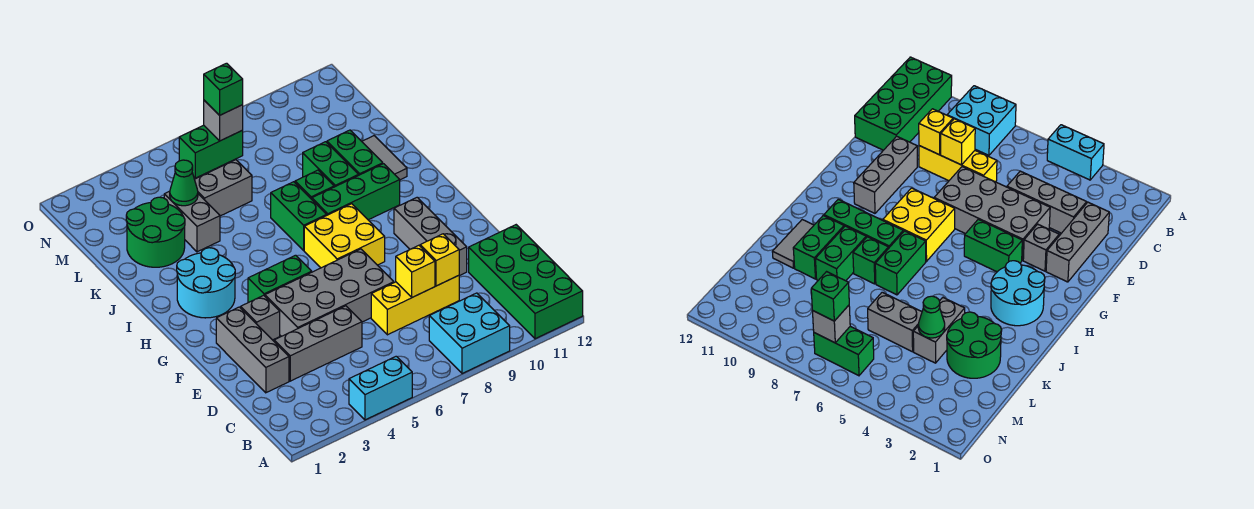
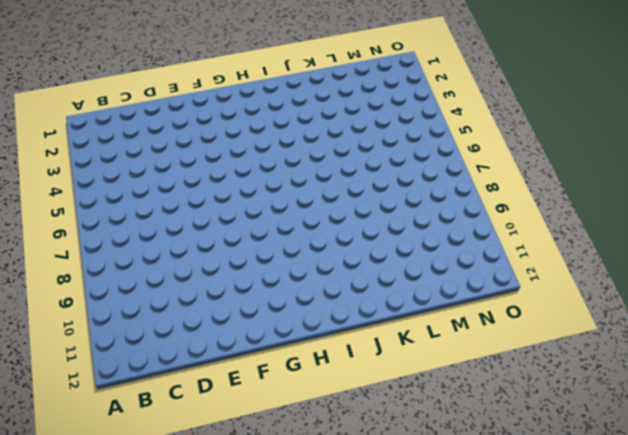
none -> cyan brick A4:A5 level 1
none -> cyan brick A8:B9 level 1
none -> green brick A11:D12 level 1

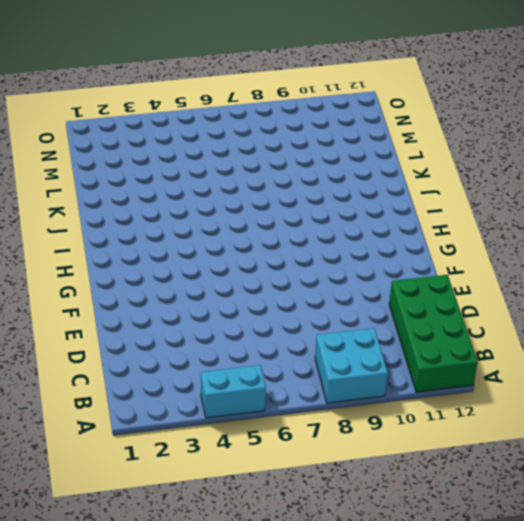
none -> grey brick D2:F2 level 1
none -> grey brick D3:D5 level 1
none -> yellow brick D7:D9 level 1

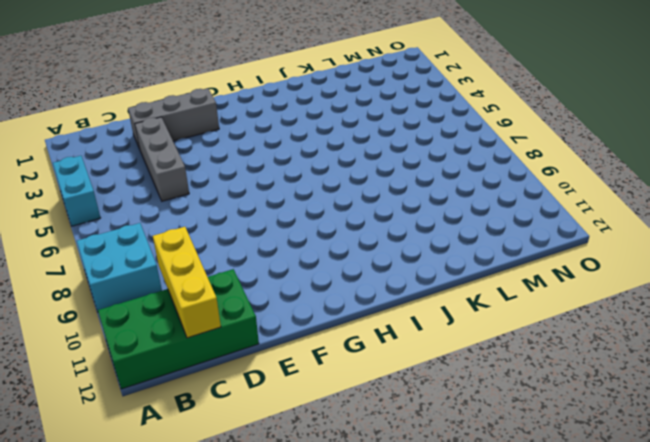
yellow brick C10:C12 level 2 -> yellow brick D7:D9 level 1
none -> grey brick E4:F7 level 1
none -> grey brick E10:G10 level 1
none -> grey brick F3 level 1

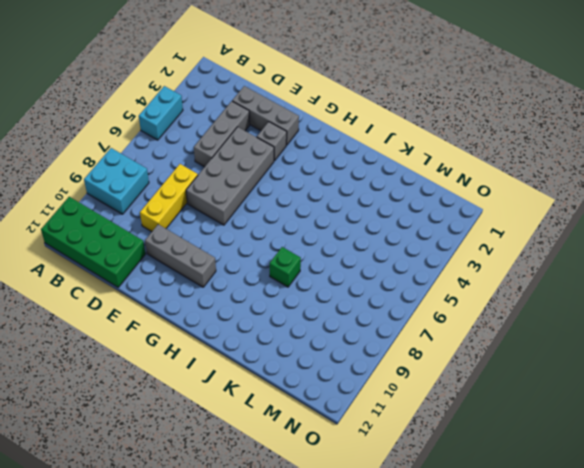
none -> green brick G4:G5 level 1
none -> yellow brick G7:H8 level 1
none -> cyan round brick H2:I3 level 1

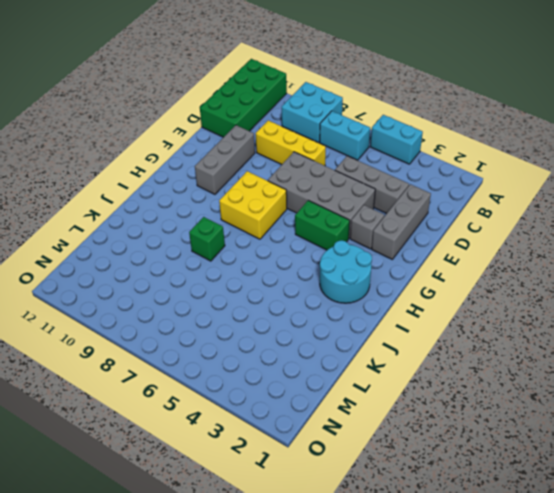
cyan brick B6:B7 level 1 -> none
none -> green brick I7:J7 level 1
none -> green brick I8:I10 level 1
none -> green brick J9:K9 level 1

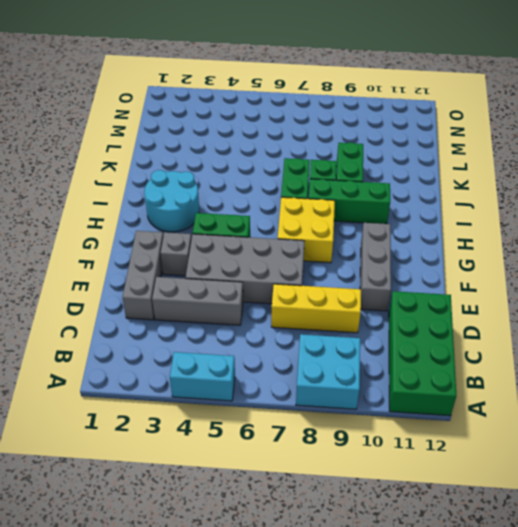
none -> green brick J10:K10 level 1
none -> grey tile J11:K11 level 1
none -> green round brick K2:L3 level 1

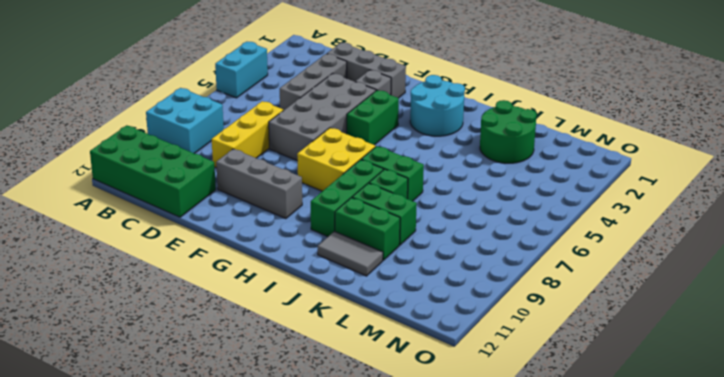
none -> grey brick K4:L4 level 1
none -> grey brick L5:L6 level 1
none -> green brick N6:N7 level 1

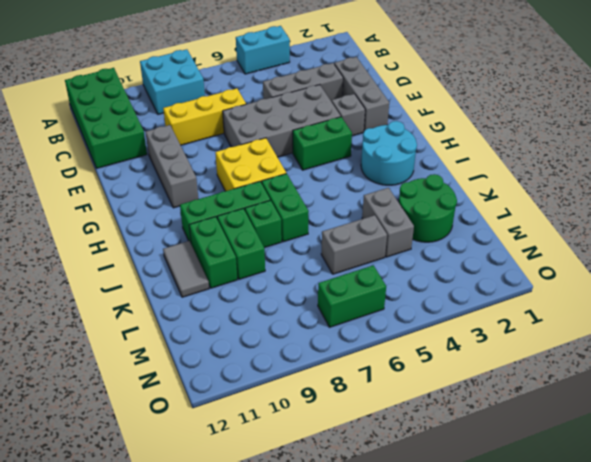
none -> yellow brick D8 level 2
none -> yellow brick D9 level 2
none -> green cone L4 level 2

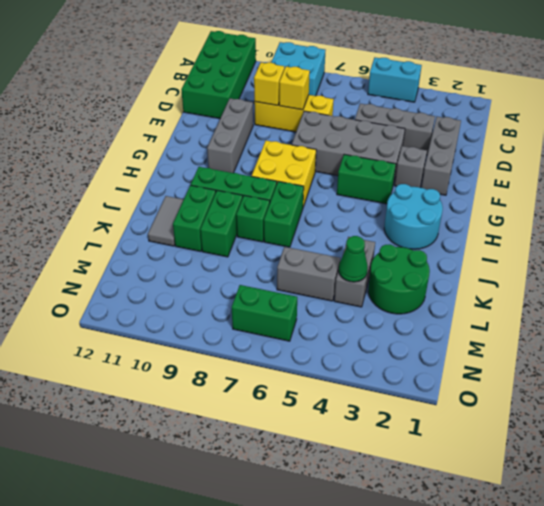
none -> grey brick N7 level 2
none -> green brick N7 level 3

